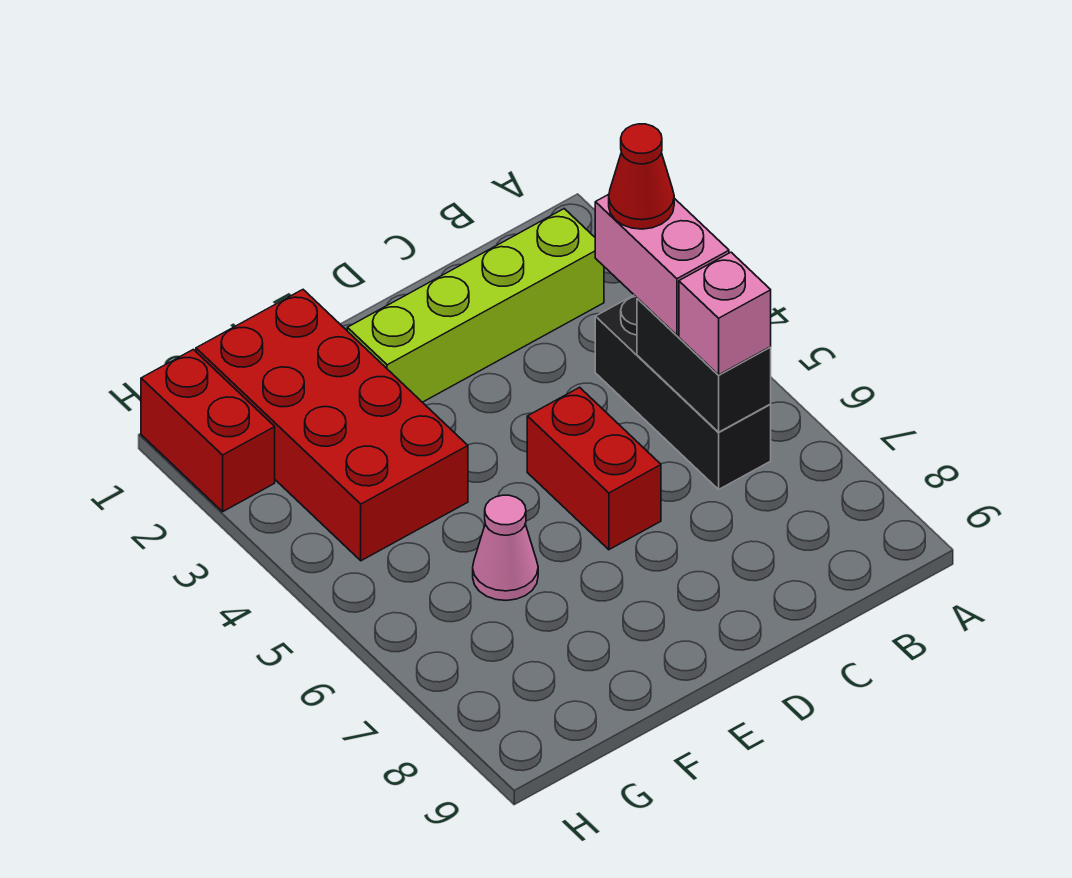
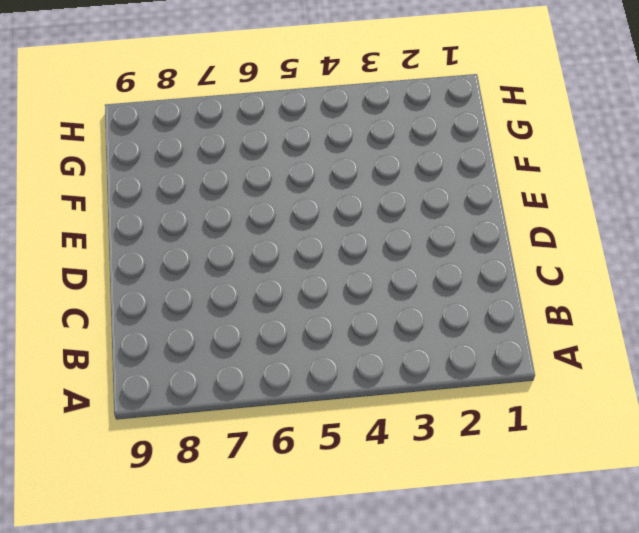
none -> lime brick B2:E2 level 1
none -> black brick B4:B6 level 1

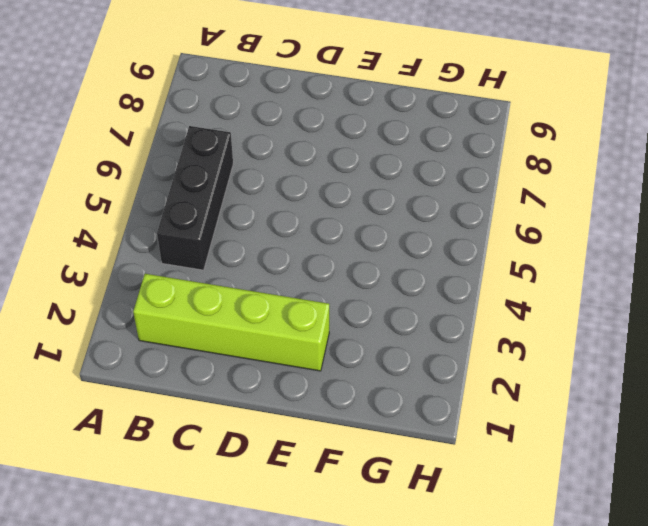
none -> red brick D5:D6 level 1
none -> red brick F1:G4 level 1

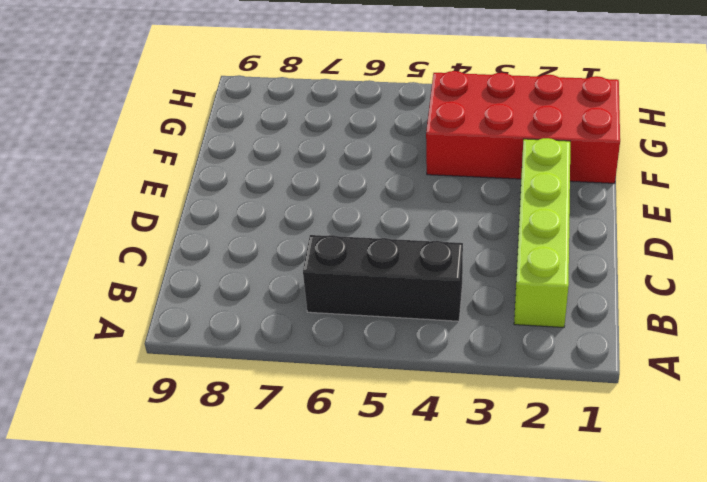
none -> red brick D5:D6 level 1
none -> pink cone F6 level 1

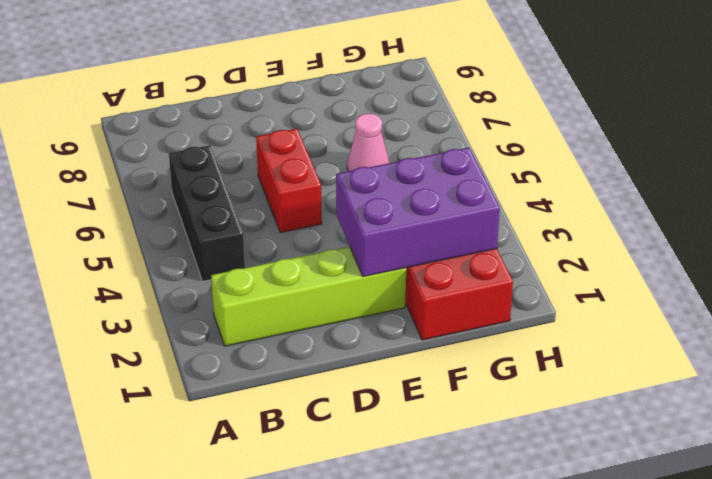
purple brick E2:G3 level 2 -> none
none -> red brick H1:H2 level 1
none -> black brick B5:B6 level 2

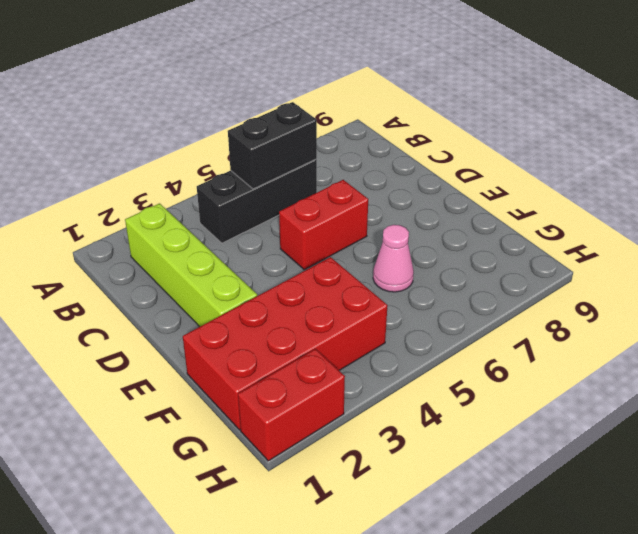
none -> pink brick B4:B5 level 3
none -> pink brick B6 level 3

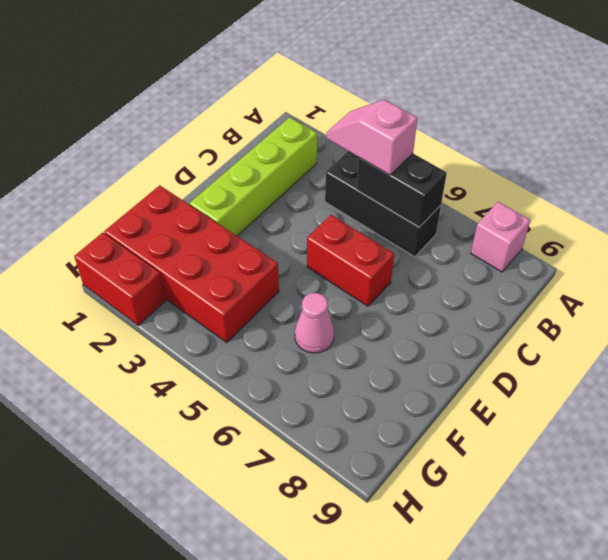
pink brick A8 level 1 -> pink brick B6 level 3
pink slope B4:B5 level 3 top 5 -> pink brick B4:B5 level 3
none -> red cone B4 level 4

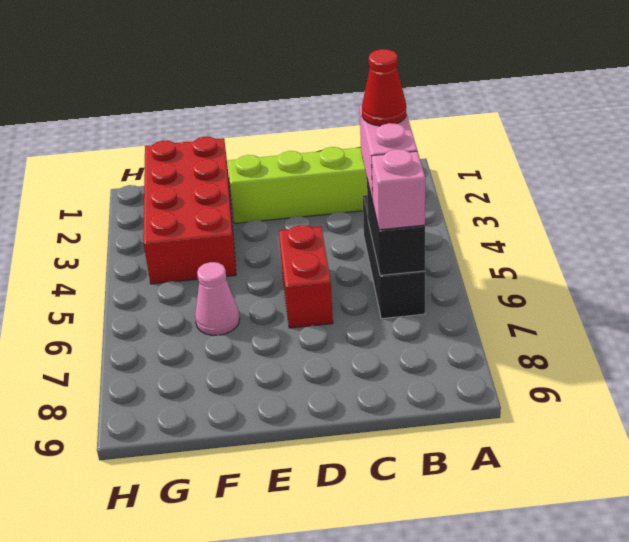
none -> red brick H1:H2 level 1

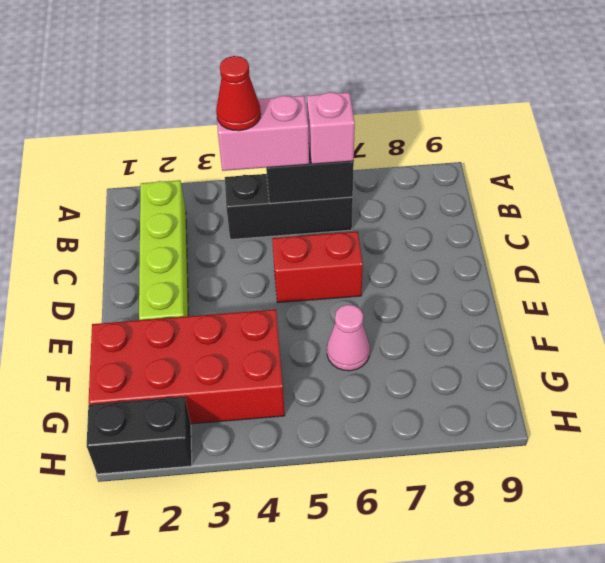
black brick H1:H2 level 1 -> red brick H1:H2 level 1

